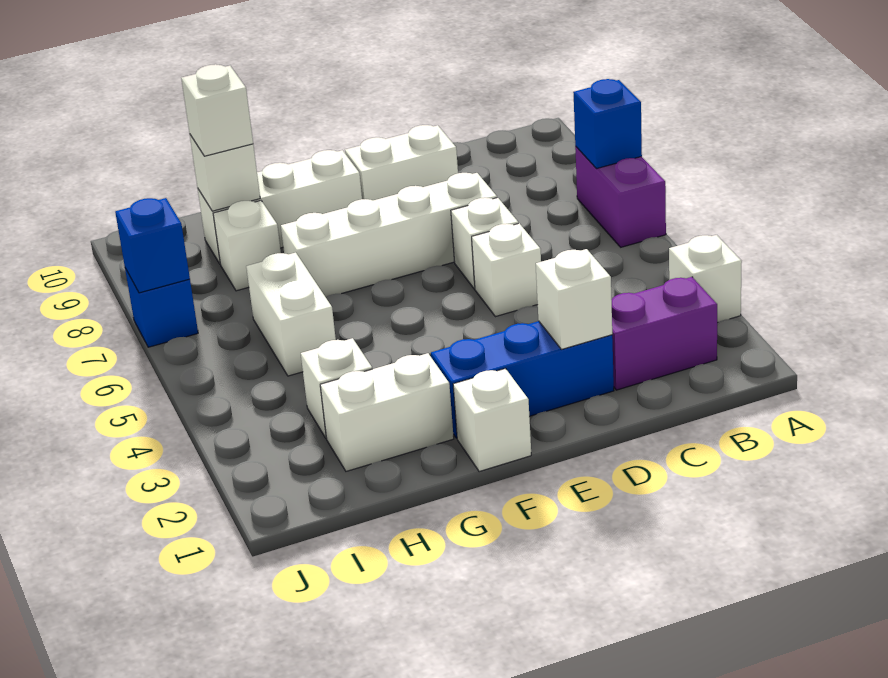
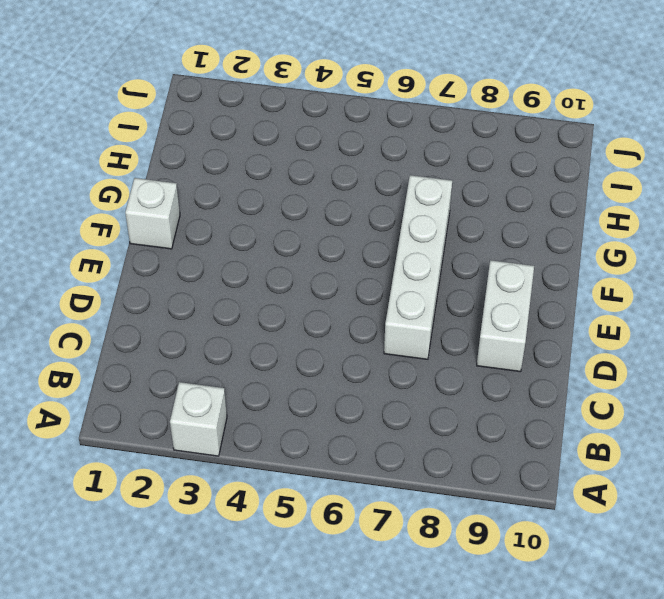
none -> purple brick A6:A7 level 1
none -> purple brick B2:C2 level 1
none -> blue brick D2:F2 level 1

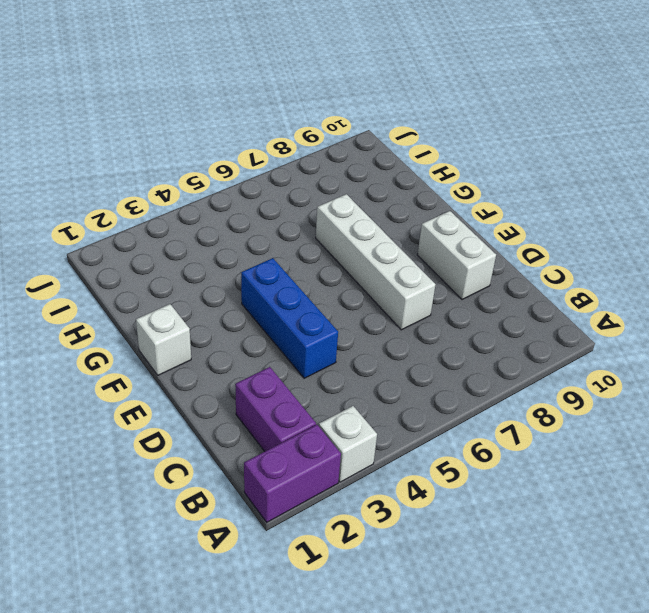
purple brick A1:A2 level 1 -> purple brick A6:A7 level 1
blue brick D4:F4 level 1 -> blue brick D2:F2 level 1
none -> white brick D5 level 1
none -> white brick D6 level 1
none -> white brick F9:H9 level 1

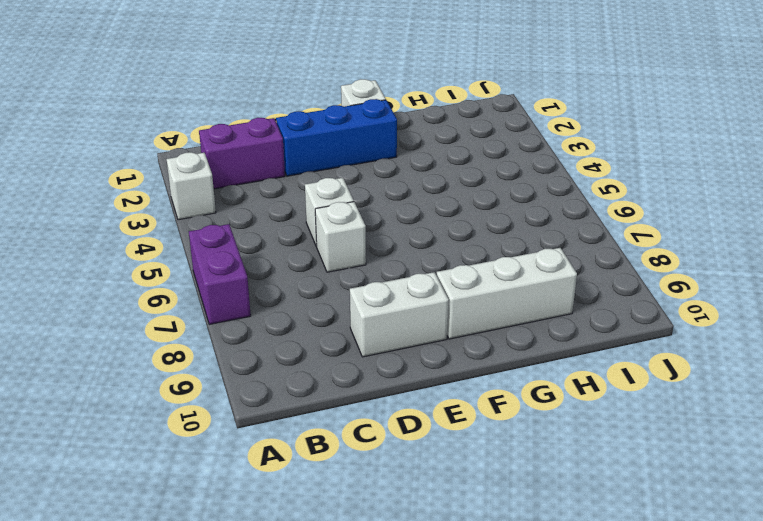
none -> white brick D7:G7 level 1
none -> white brick G2:H2 level 1
none -> white brick H3 level 1

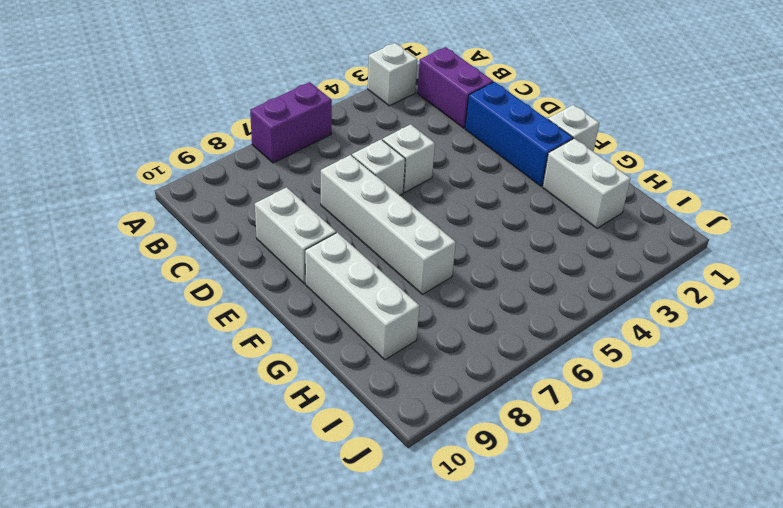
none -> white brick H3 level 1
none -> white brick H5:H6 level 1
none -> white brick H8 level 1

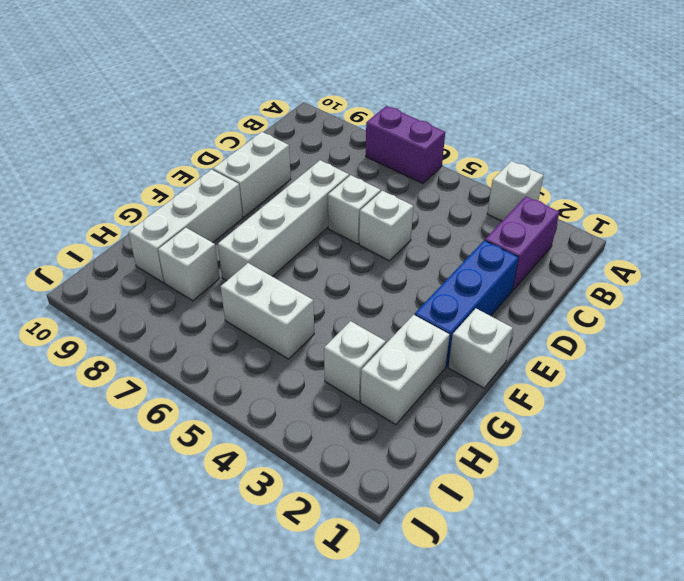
none -> blue brick J7 level 1
none -> blue brick A7 level 2
none -> white brick D2 level 2

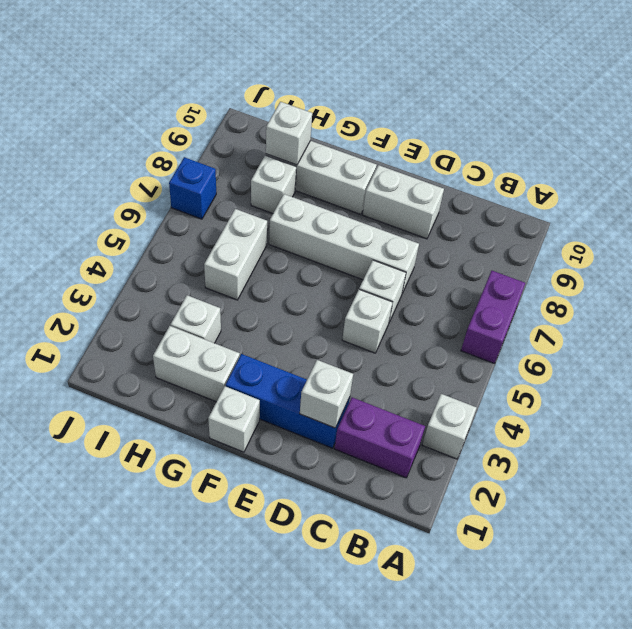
none -> blue brick A7 level 2
none -> blue brick J7 level 2
none -> white brick H9 level 3

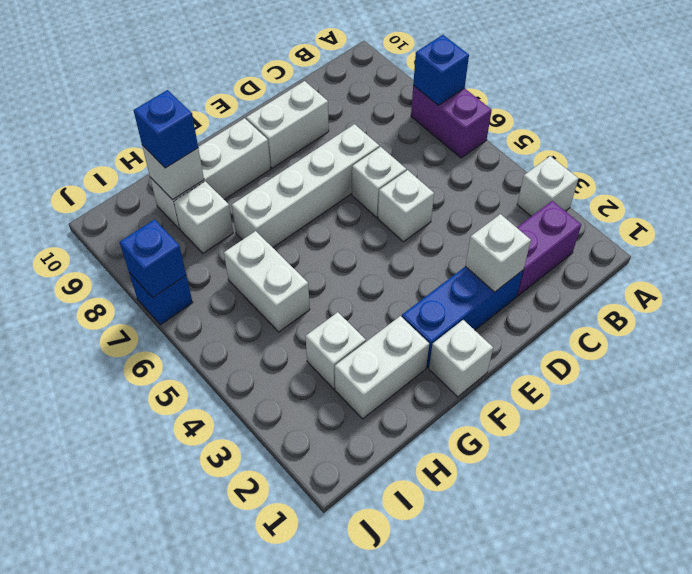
blue brick H9 level 3 -> white brick H9 level 3

